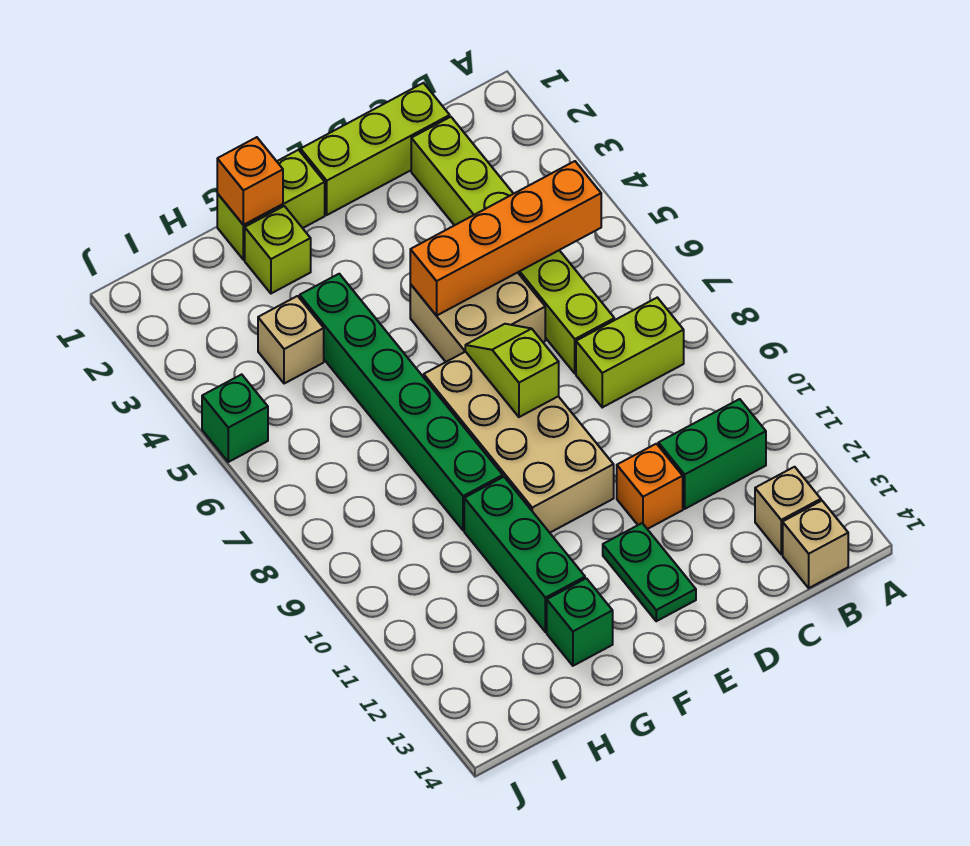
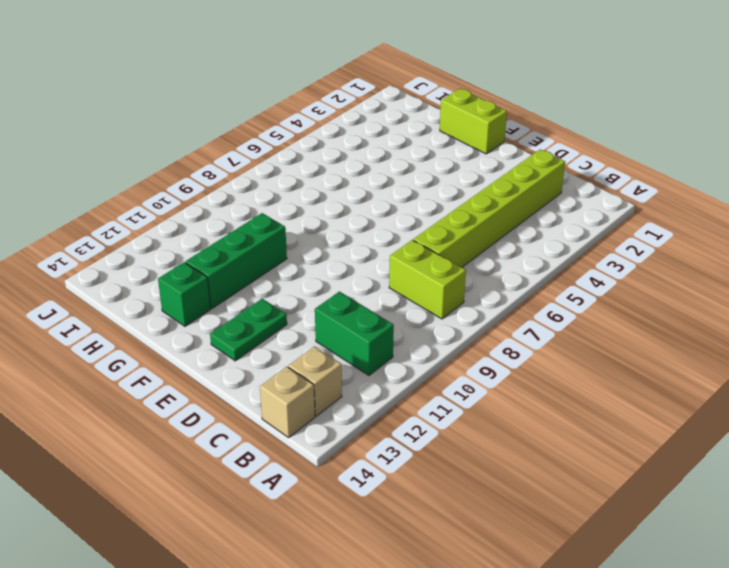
none -> lime brick C1:E1 level 1
none -> tan brick D5:E6 level 1
none -> orange brick D11 level 1

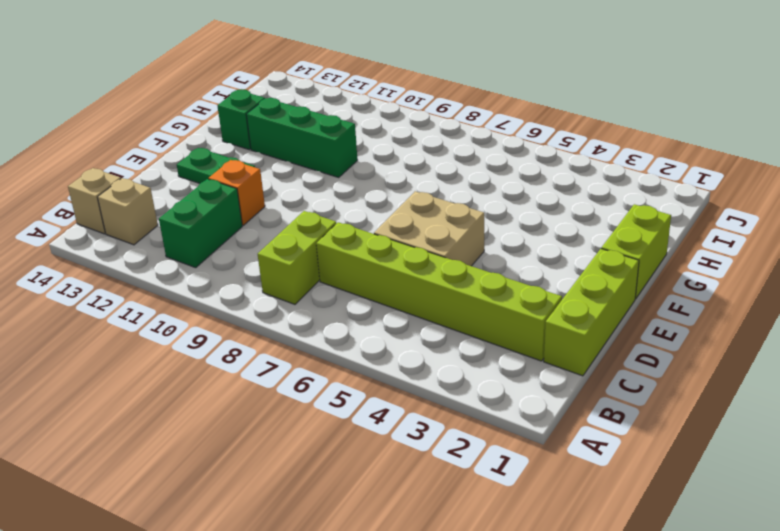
none -> tan brick E7:F10 level 1
none -> lime brick G2 level 1
none -> green brick G4:G9 level 1

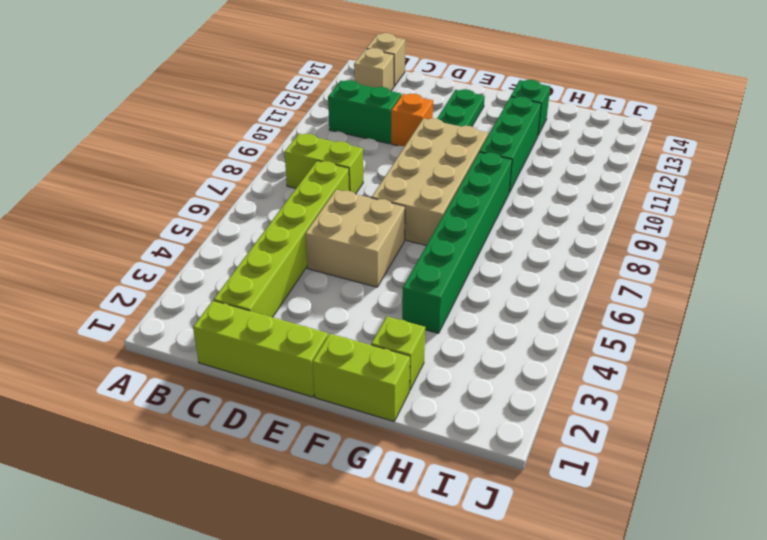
none -> tan brick H4 level 1
none -> green brick J5 level 1
none -> orange brick B5:E5 level 2

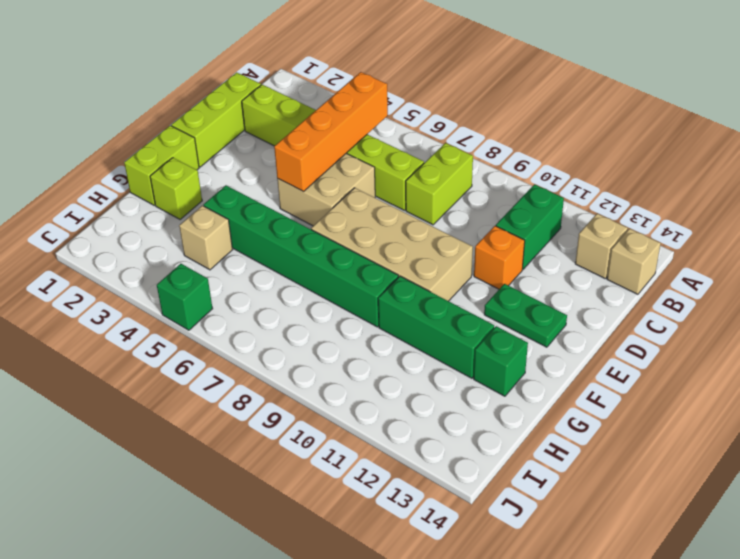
none -> lime slope E7:E8 level 2 top 8
none -> orange brick G1 level 2

